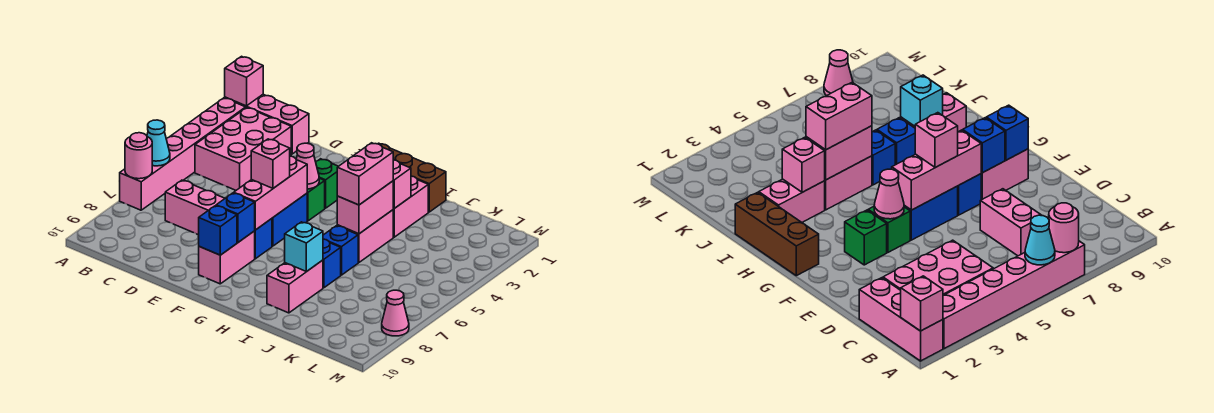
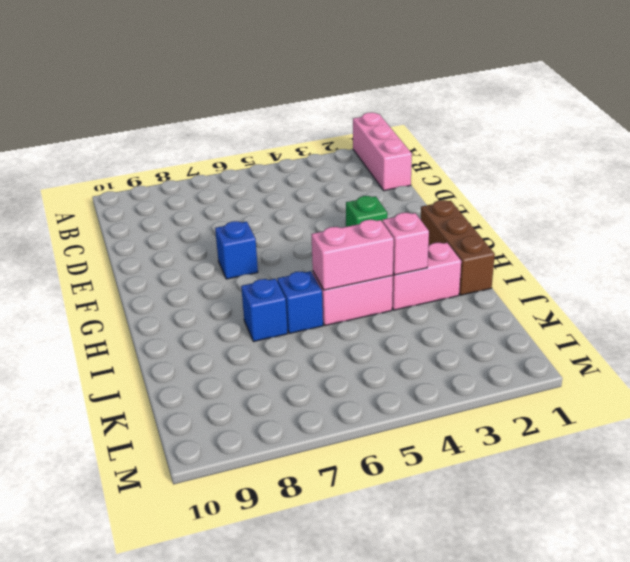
none -> pink brick A2:A7 level 1
none -> pink brick B2:C4 level 1
none -> pink brick C7:D7 level 1

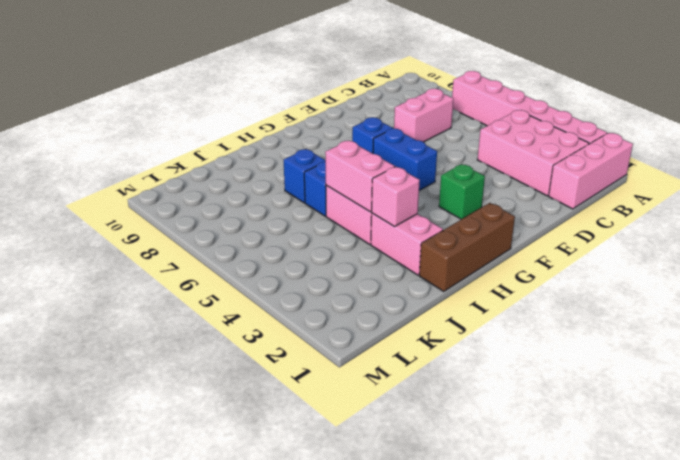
none -> green brick F4 level 1
none -> pink brick F8:F9 level 1
none -> pink brick I8:I9 level 1

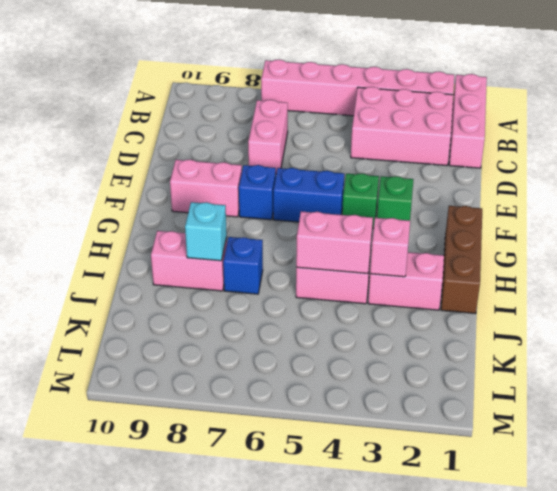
none -> blue brick I6 level 1
none -> pink cone M8 level 1
none -> pink brick A1 level 2

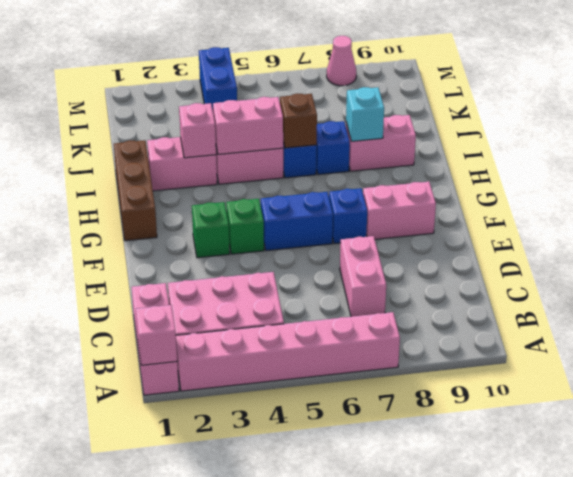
brown brick I6 level 2 -> none
blue brick L4:M4 level 1 -> none
none -> cyan cone A6 level 2
none -> pink round brick A7 level 2
none -> pink cone F4 level 2

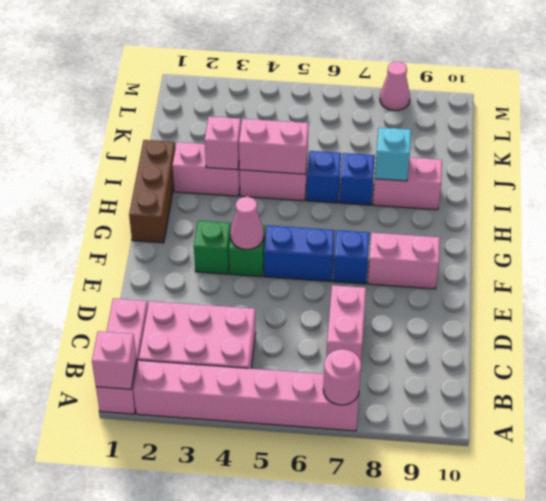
none -> cyan cone A6 level 2
none -> pink brick F5:F7 level 2
none -> blue brick F8 level 2

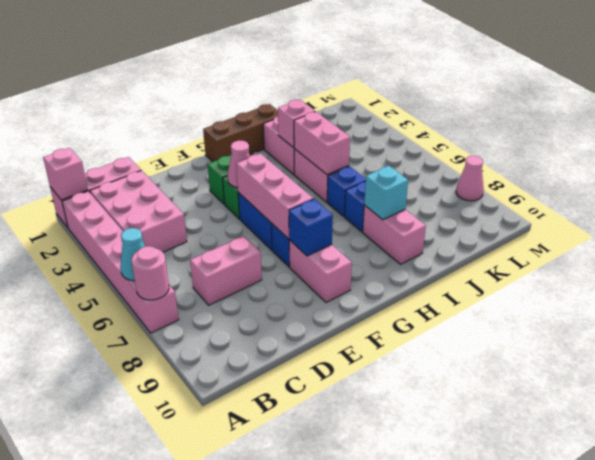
none -> blue brick F9 level 2
none -> pink brick F6 level 3
none -> pink brick I4:I5 level 3

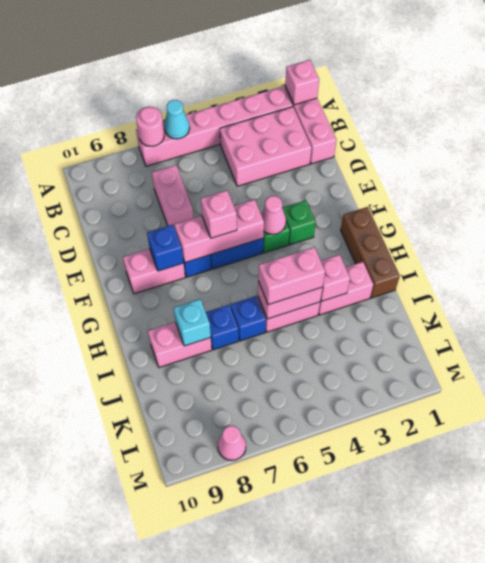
none -> blue brick F9 level 2

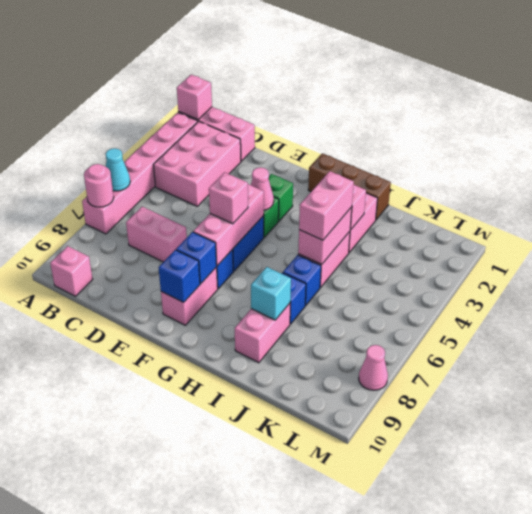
pink brick B10 level 1 -> none

